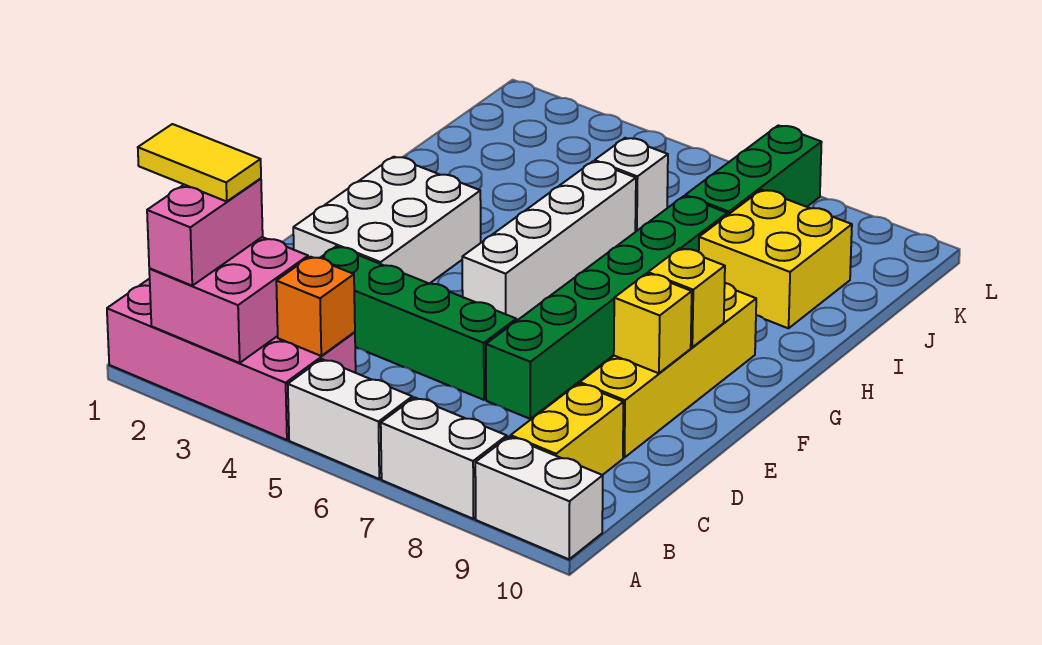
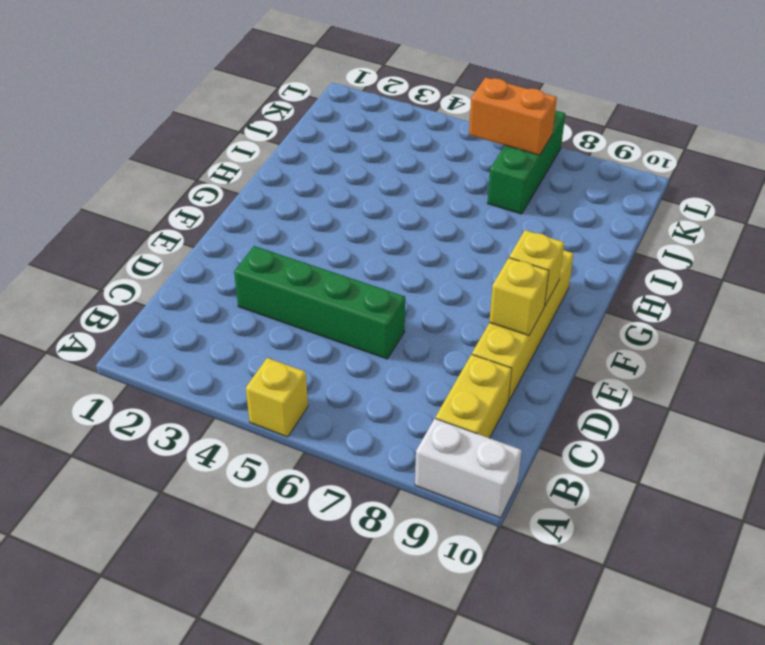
yellow brick A5 level 1 -> white brick A5:A6 level 1
orange brick K6:K7 level 2 -> none
none -> pink brick A1:B4 level 1
none -> white brick A7:A8 level 1
none -> green brick D7:I7 level 1

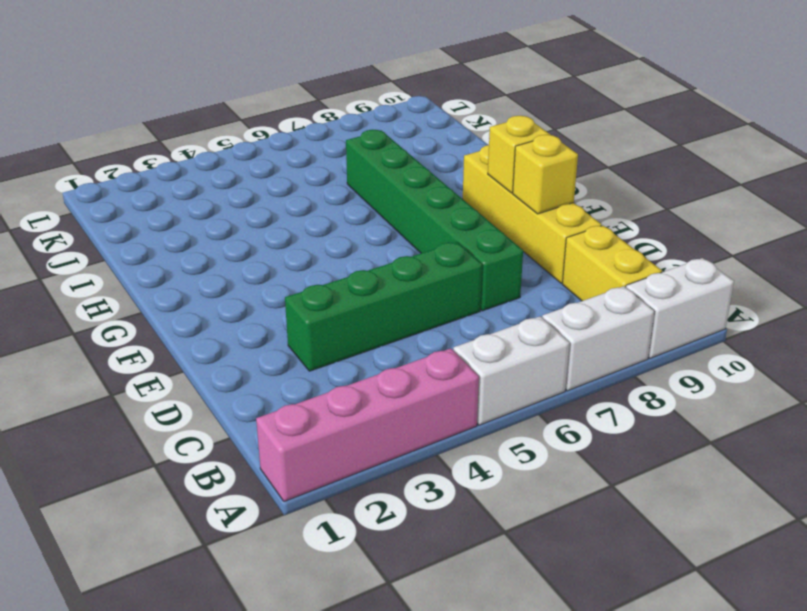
pink brick A1:A4 level 1 -> pink brick A1:B4 level 1
none -> white brick E2:G3 level 1
none -> white brick F5:I5 level 1
none -> yellow brick I8:J9 level 1

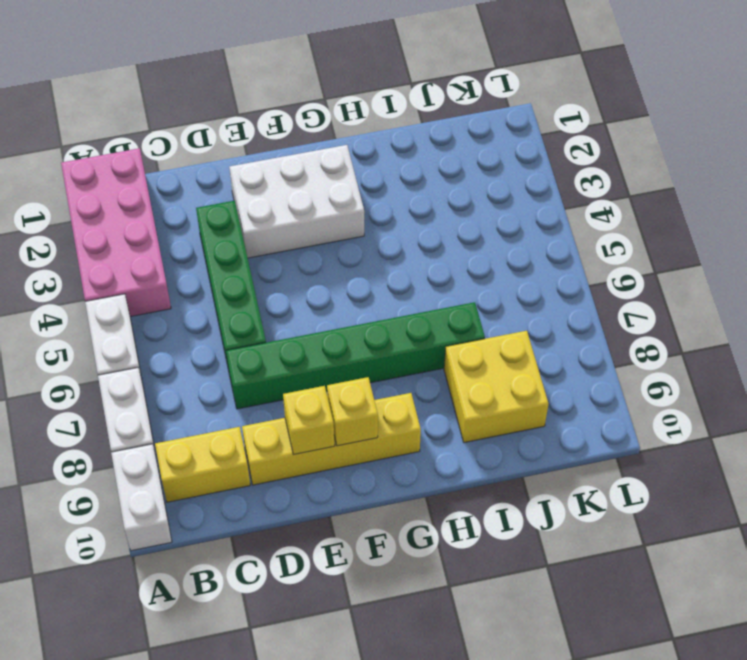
none -> white brick F5:I5 level 1
none -> white brick J5 level 1
none -> green brick J7:L7 level 1

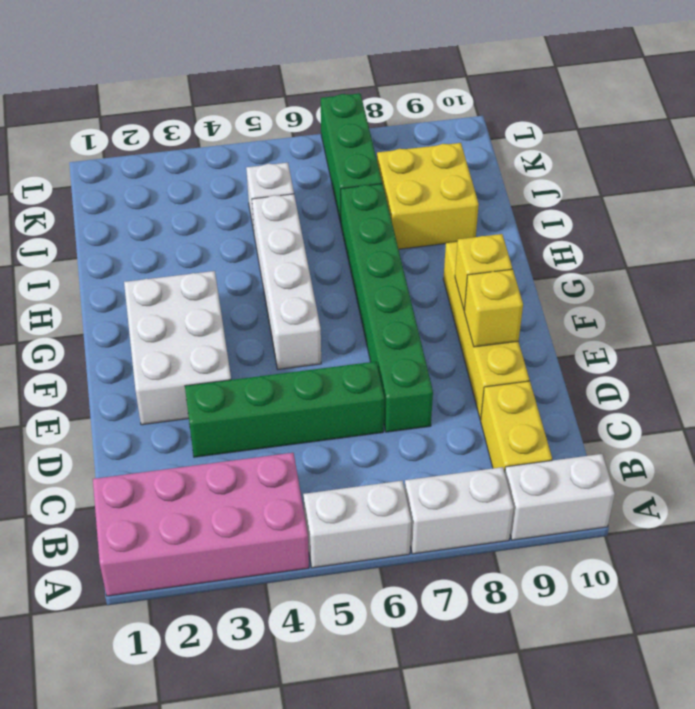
none -> pink brick A2:B3 level 2
none -> orange brick B4 level 2
none -> pink brick A2:B2 level 3

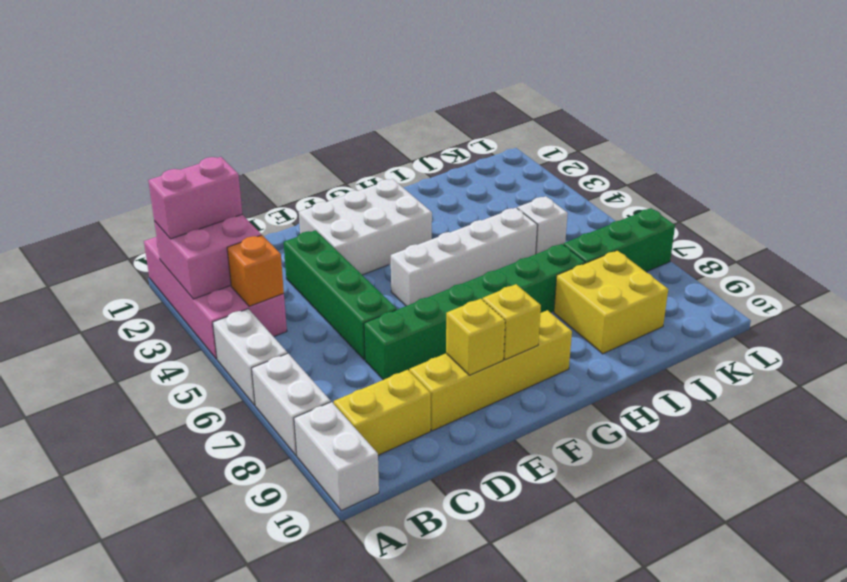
none -> yellow tile B1:B2 level 4

